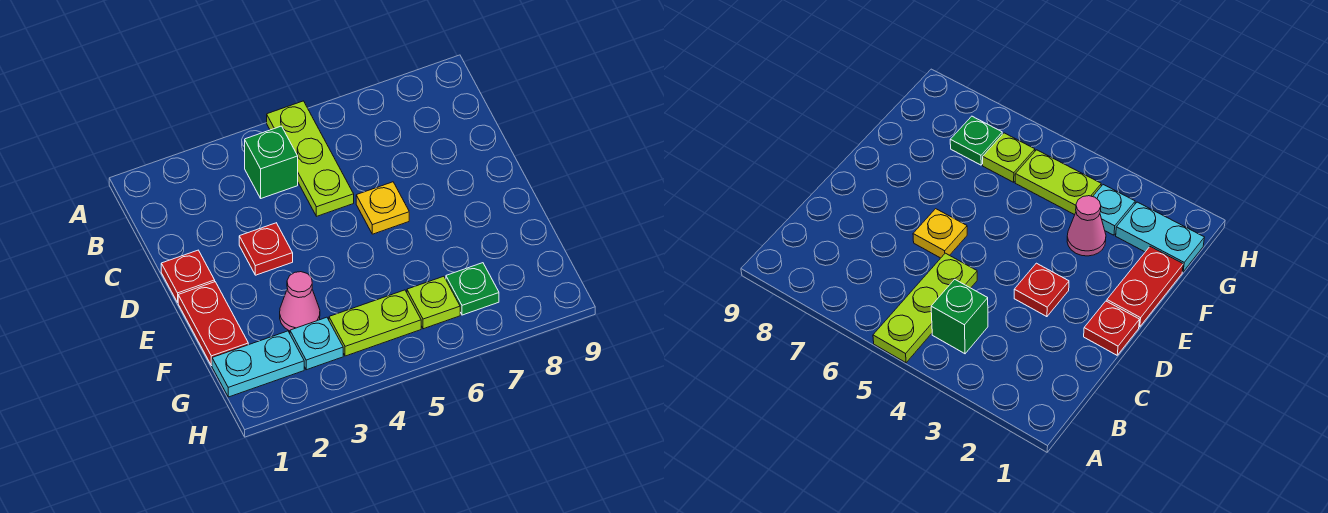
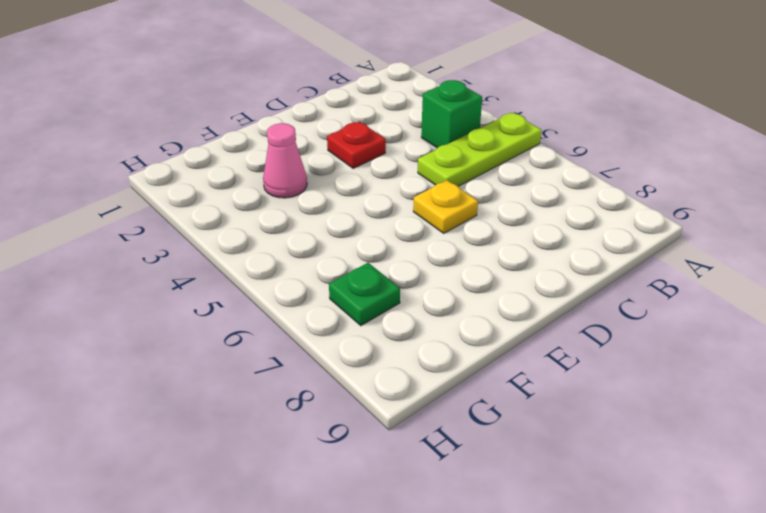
none -> red plate D1 level 1
none -> red plate E1:F1 level 1
none -> cyan plate G1:G2 level 1

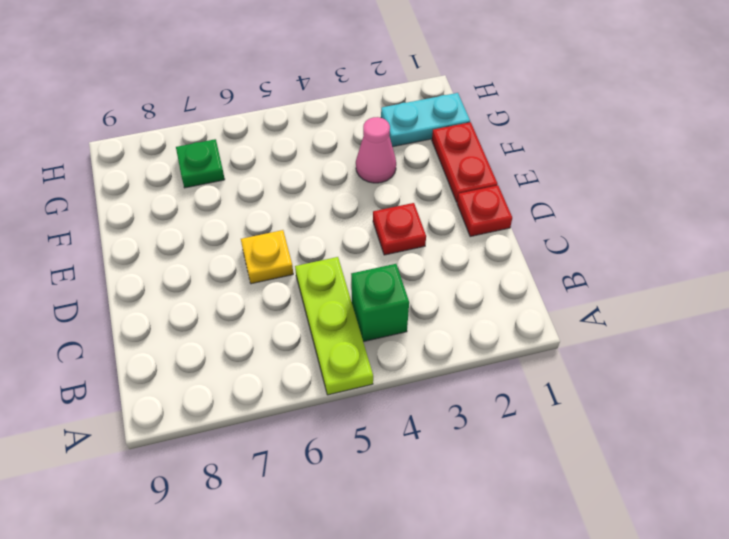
none -> cyan plate G3 level 1
none -> lime plate G4:G5 level 1
none -> lime plate G6 level 1

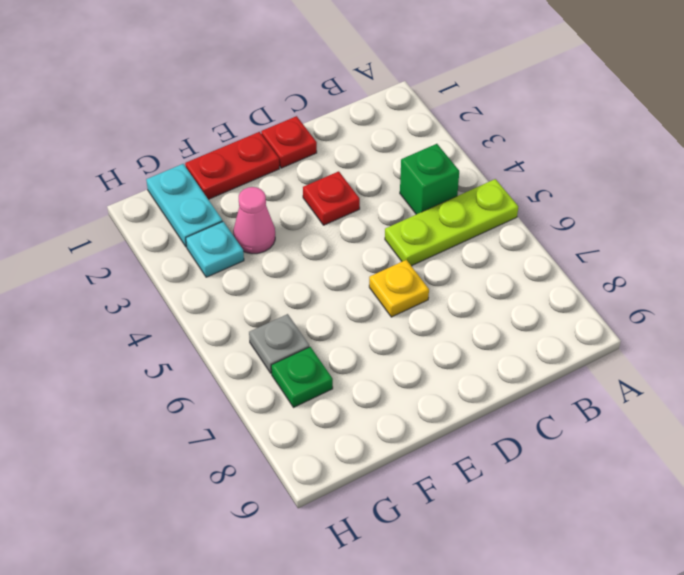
grey plate G6 level 1 -> lime plate G6 level 1
none -> lime plate G4:G5 level 1

